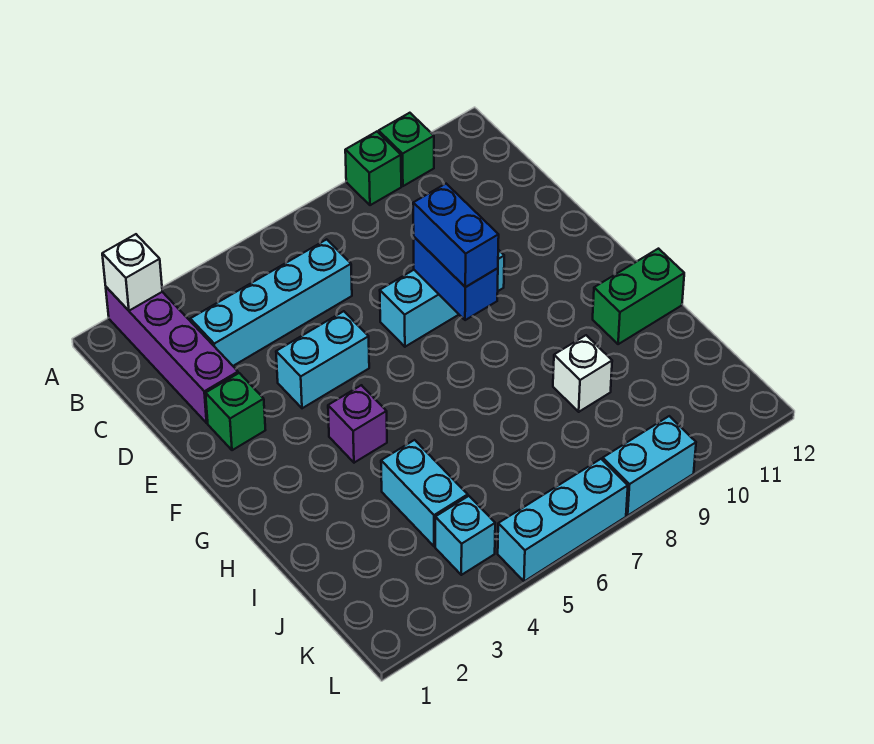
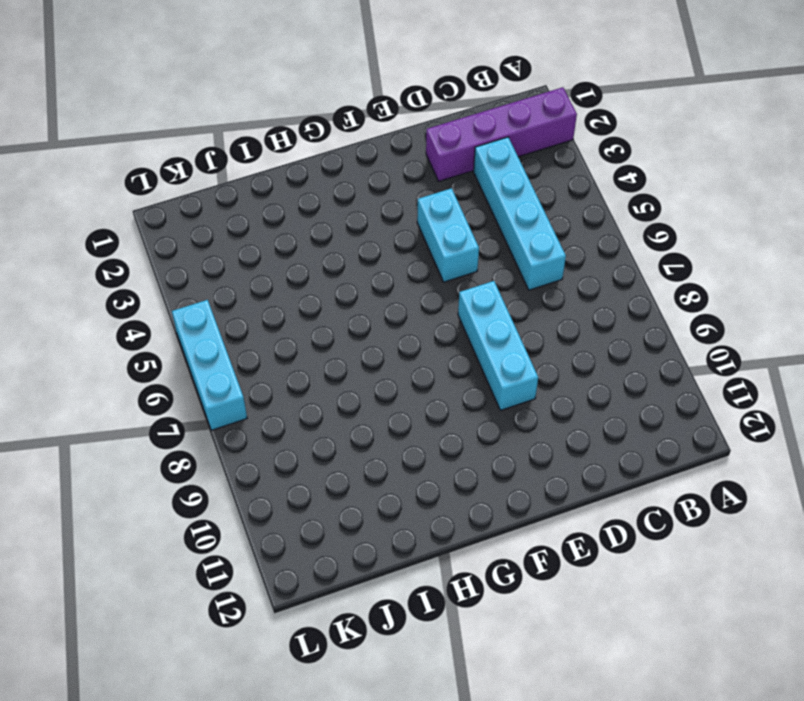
none -> green brick A9 level 1
none -> green brick A10 level 1
none -> green brick E2 level 1

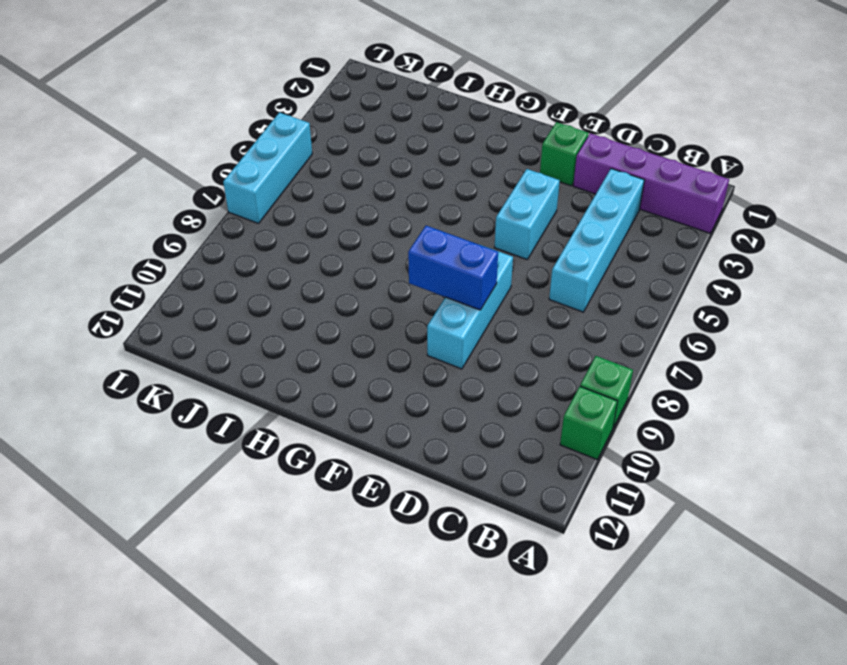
none -> purple brick G4 level 1
none -> green brick H11:H12 level 1
none -> cyan brick I4:J4 level 1

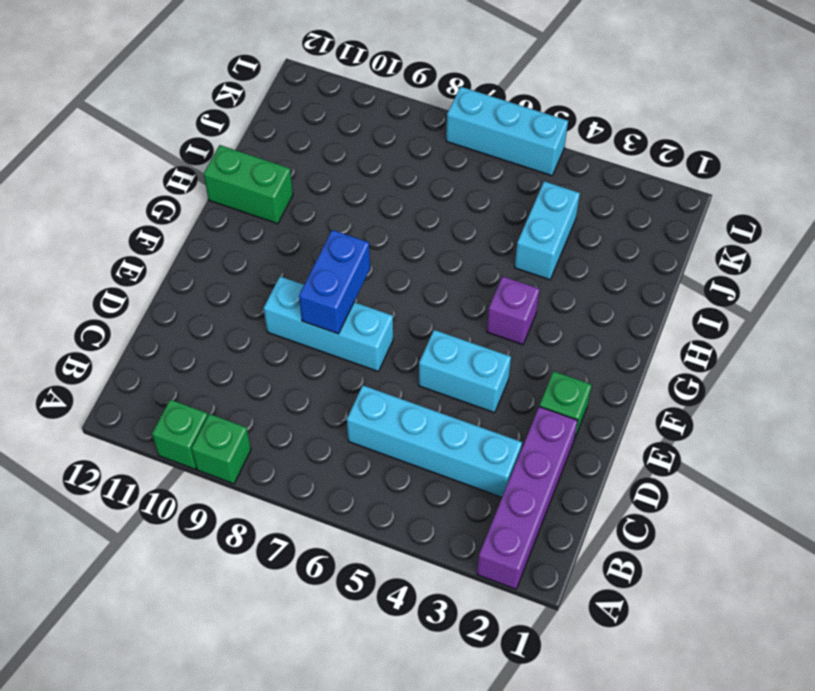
none -> white brick I9 level 1
none -> cyan brick K4 level 1
none -> cyan brick L8:L9 level 1

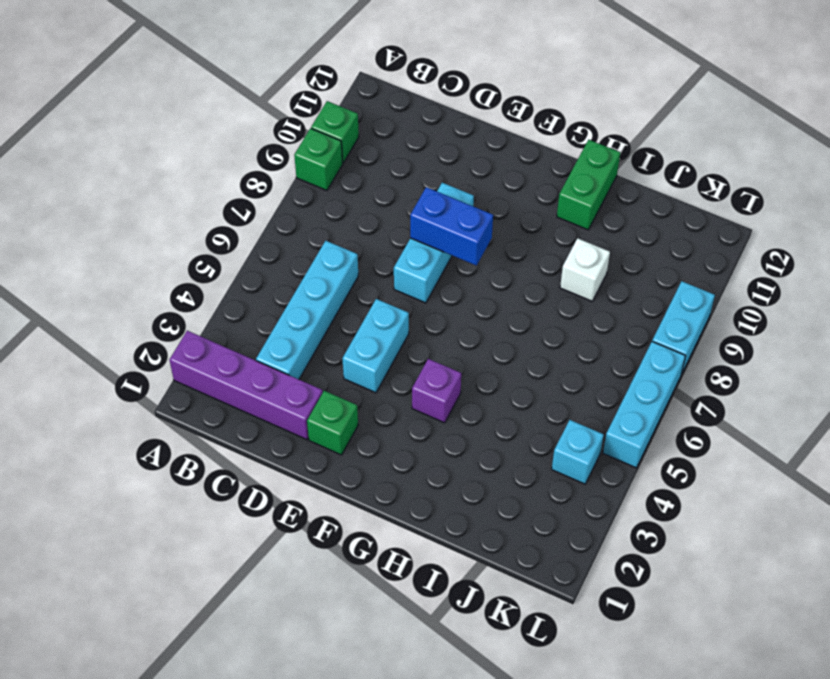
none -> cyan brick I4:J4 level 1
none -> white brick A2 level 2
none -> blue brick E8:F8 level 3

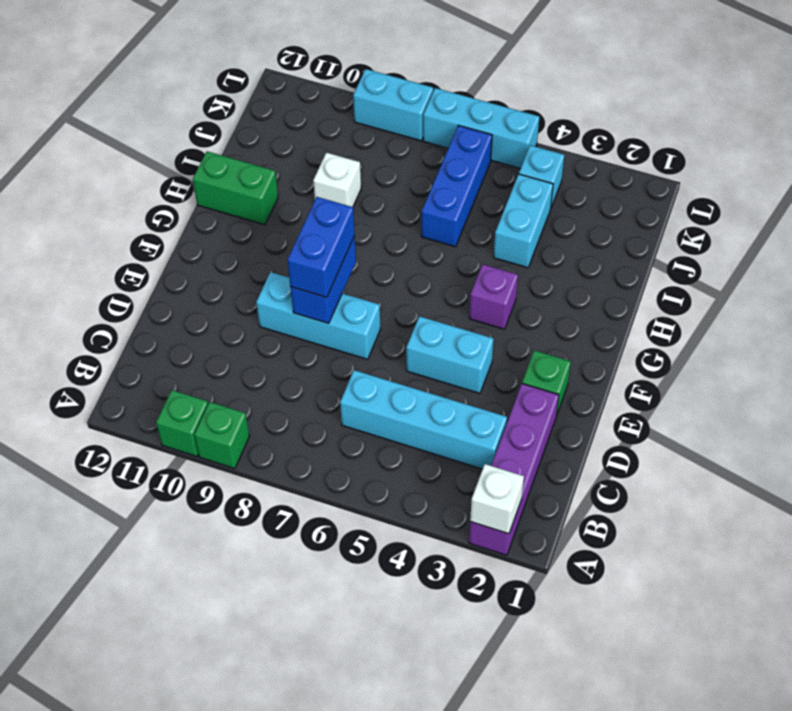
blue brick I6:K6 level 1 -> none

